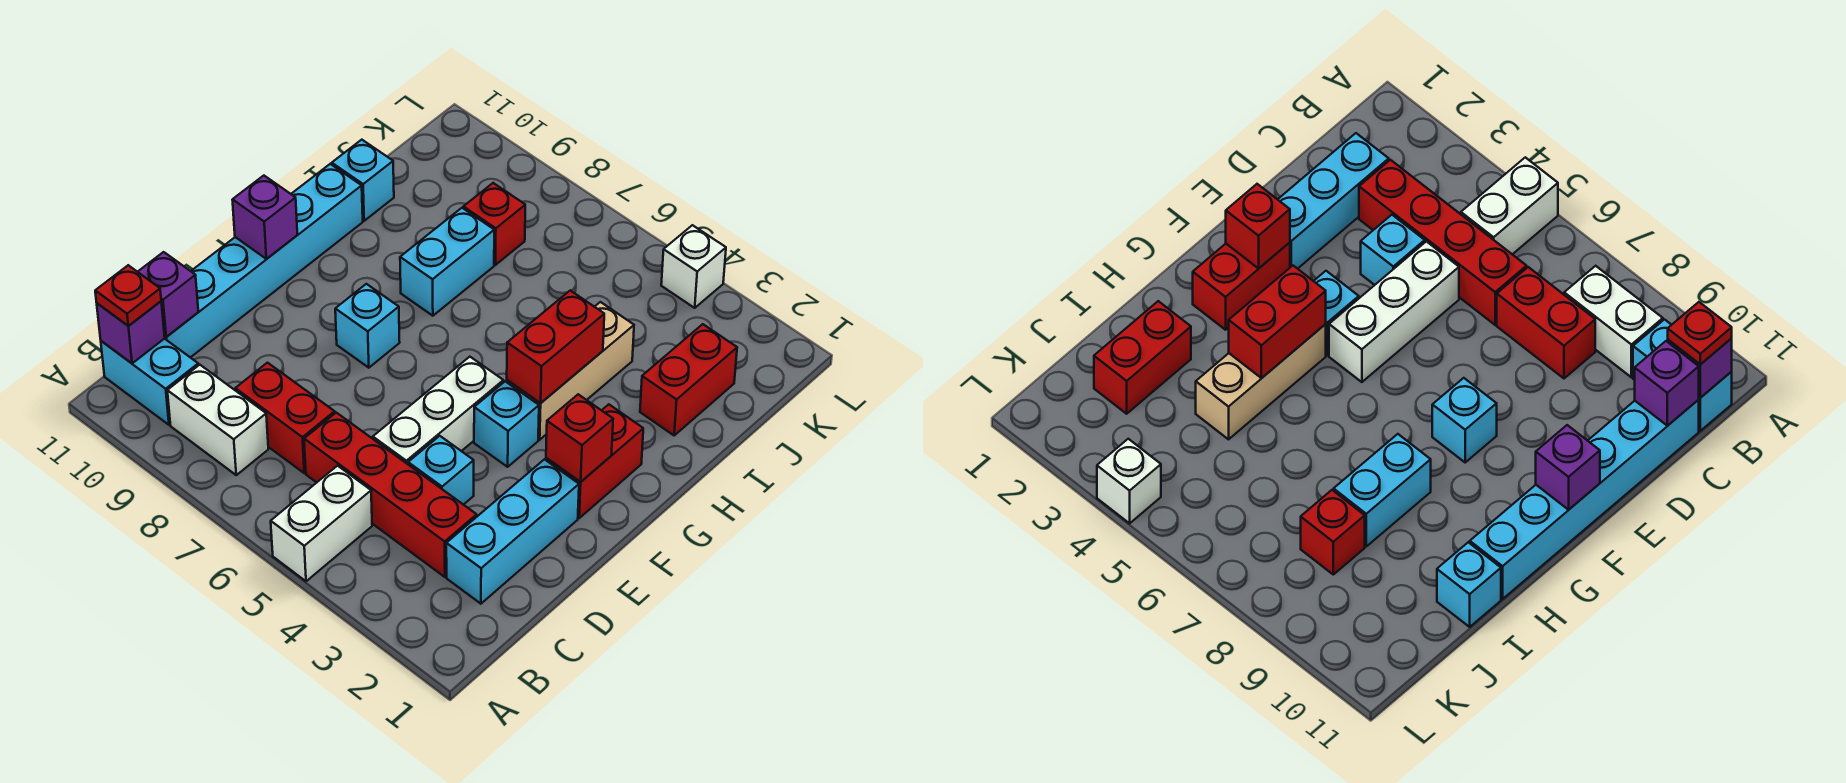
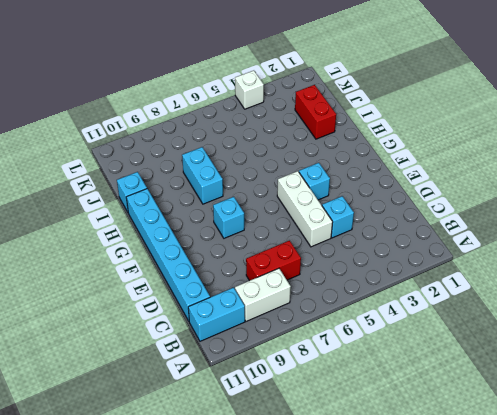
none -> white brick A5:B5 level 1
none -> cyan brick C2:E2 level 1
none -> red brick C3:C6 level 1

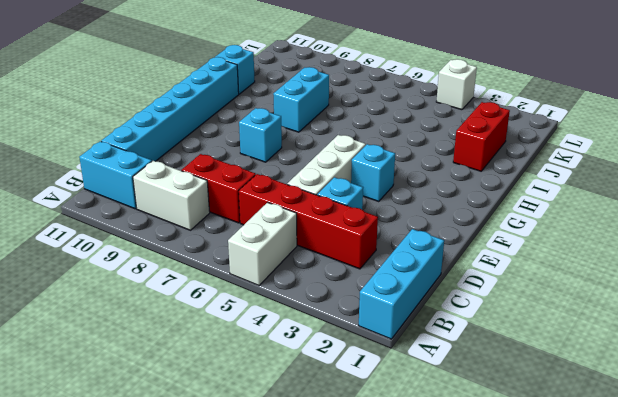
cyan brick A1:C1 level 1 -> cyan brick C2:E2 level 1
none -> red brick F2:G2 level 1
none -> tan brick G4:I4 level 1
none -> red brick J8 level 1

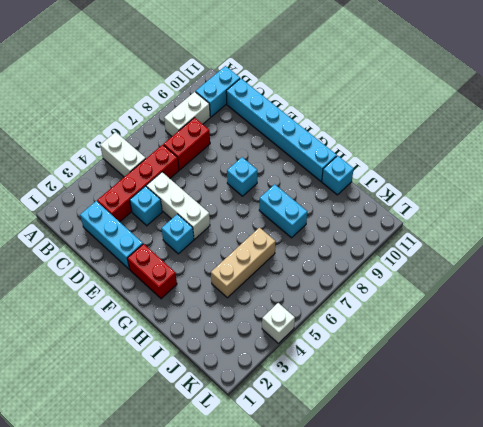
tan brick I4:I6 level 1 -> tan brick G4:I4 level 1
none -> red brick I2:J2 level 1
none -> red brick J8 level 1
none -> purple brick B11 level 2

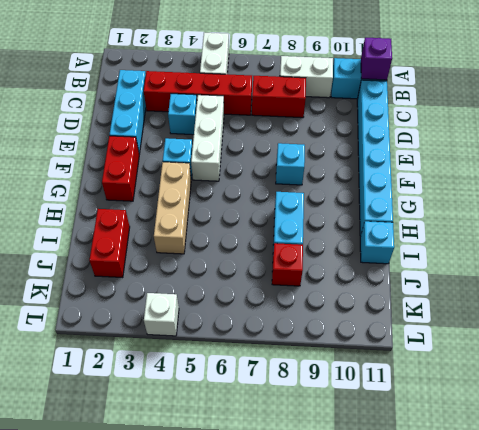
none -> purple brick C11 level 2
none -> red brick F2 level 2
none -> purple brick F11 level 2

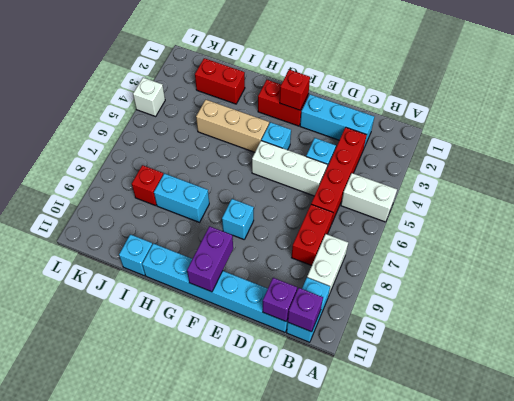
purple brick F10:F11 level 2 -> purple brick F11 level 2
none -> red brick G4:H4 level 2
none -> red plate B11 level 3

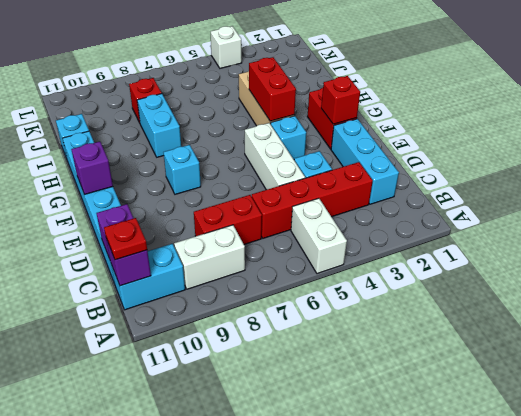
none -> red brick I2:J2 level 1

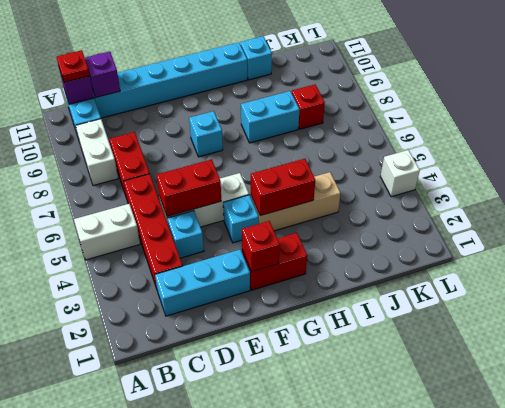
red brick D5:E5 level 2 -> red brick I2:J2 level 1
none -> purple brick F11 level 2

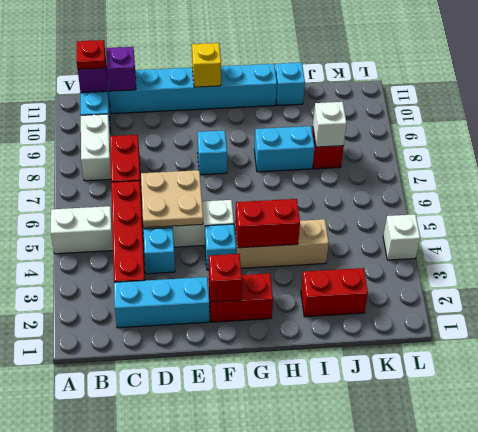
tan plate D5:E6 level 2 -> none
yellow brick F11 level 2 -> purple brick F11 level 2
white brick J8 level 2 -> none

